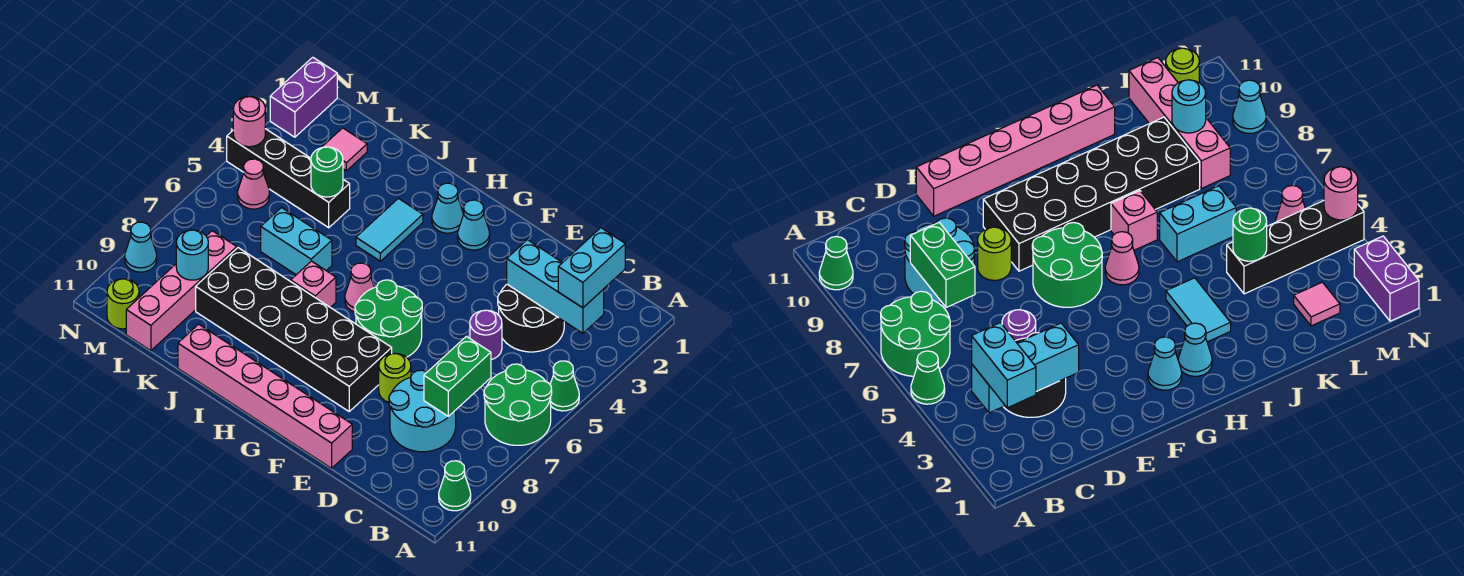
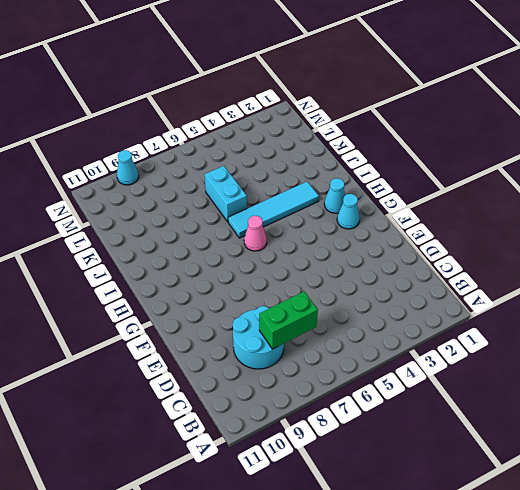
cyan tile I3:I6 level 1 -> cyan tile I3:I4 level 1
none -> green cone A5 level 1
none -> green round brick A6:B7 level 1
none -> green cone A10 level 1

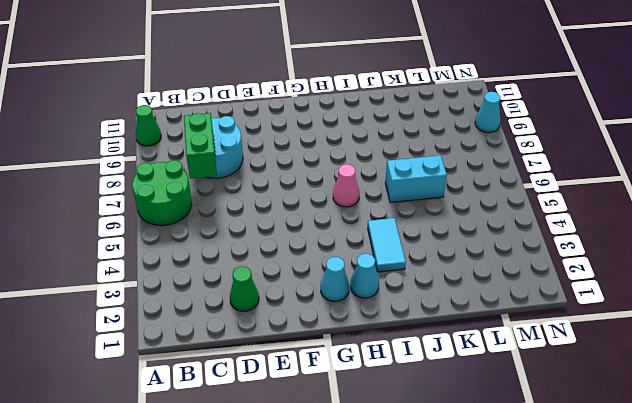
green cone D2 level 1 -> green cone A5 level 1
none -> black round brick C3:D4 level 1
none -> purple round brick D5 level 1
none -> lime round brick E8 level 1

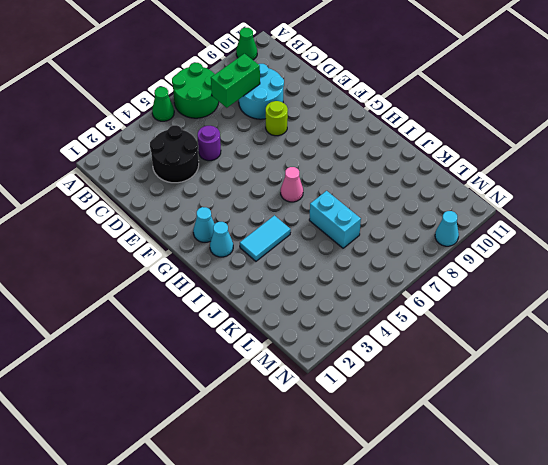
none -> pink brick E11:J11 level 1
none -> green round brick F6:G7 level 1
none -> black brick F8:K9 level 1

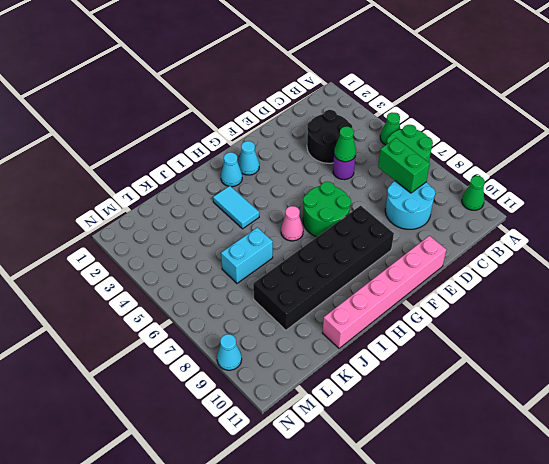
green cone D5 level 2 -> none
none -> lime round brick E8 level 1
none -> pink brick I7 level 1
none -> black brick K4:N4 level 1

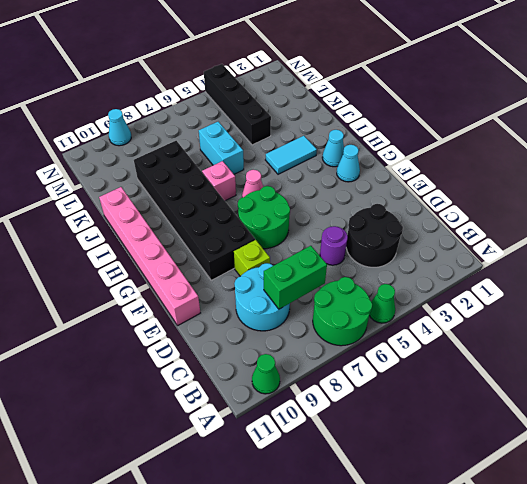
lime brick E8 level 1 -> lime round brick E8 level 1
none -> pink tile L2 level 1
none -> pink brick L8:L11 level 1
none -> pink cone M5 level 1

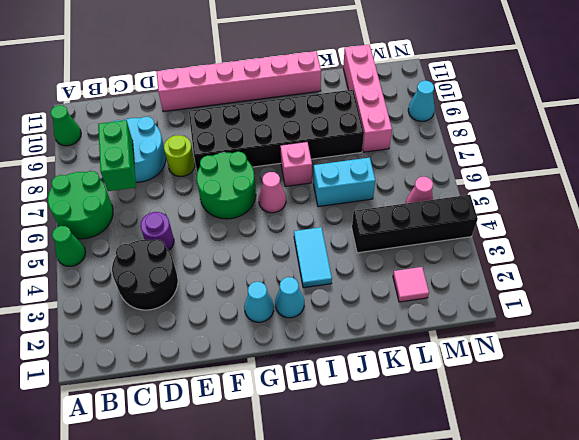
none -> lime round brick M11 level 1
none -> purple brick N1:N2 level 1
none -> cyan brick B3:D3 level 2

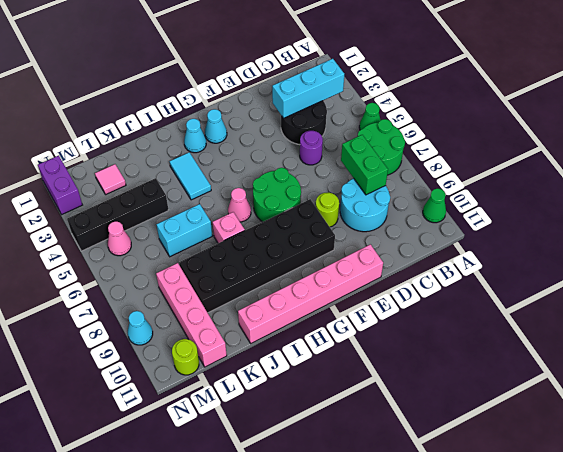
none -> green round brick K4 level 2
none -> cyan round brick L9 level 2
none -> pink round brick N4 level 2

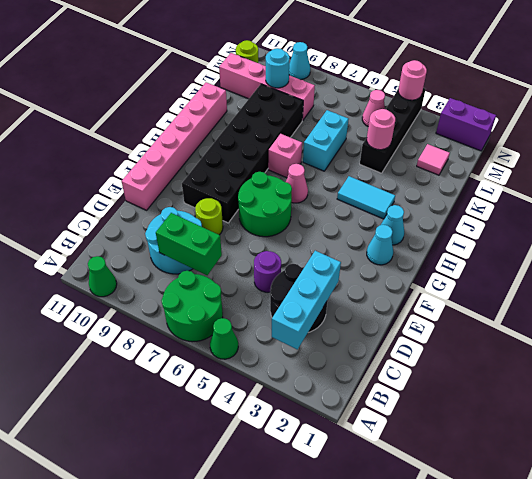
pink round brick K4 level 2 -> green round brick K4 level 2
none -> cyan brick B2:B3 level 3

